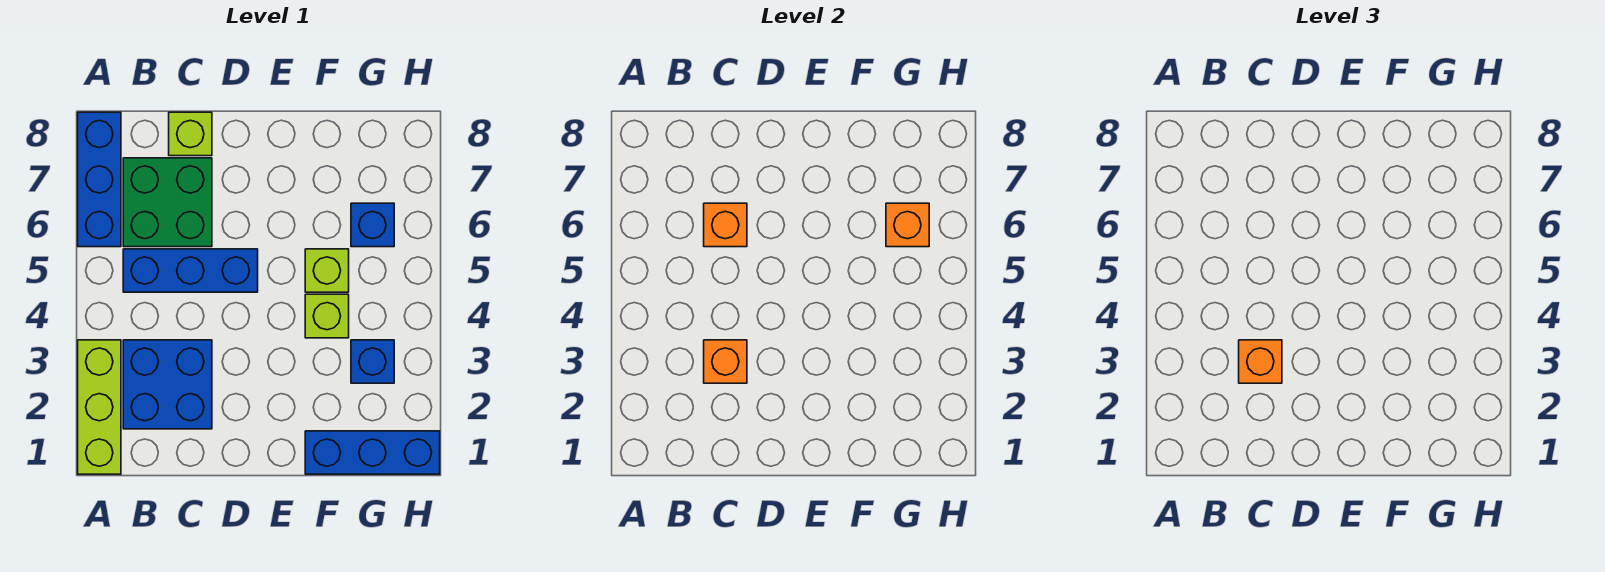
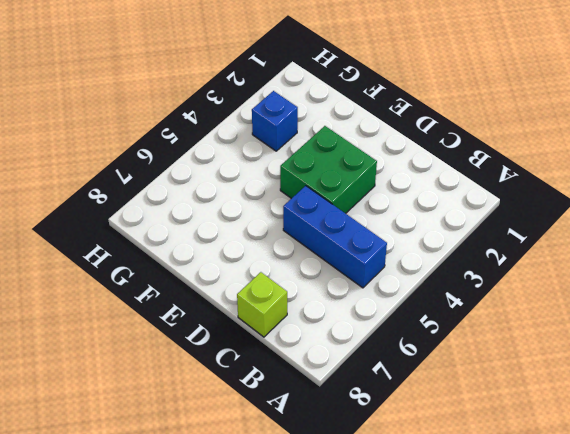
green brick D3:E4 level 1 -> green brick B6:C7 level 1
none -> lime brick A1:A3 level 1
none -> blue brick A6:A8 level 1
none -> blue brick B2:C3 level 1

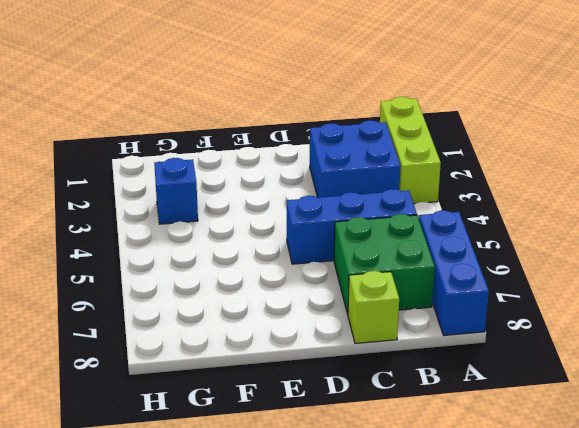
none -> blue brick F1:H1 level 1
none -> lime brick F4 level 1
none -> lime brick F5 level 1

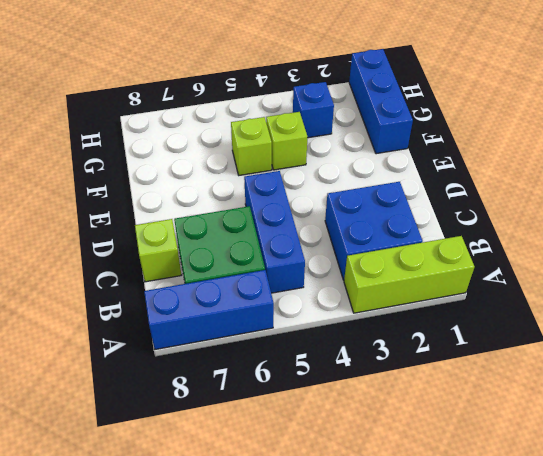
none -> blue brick G6 level 1
none -> orange brick C3 level 2
none -> orange brick C6 level 2

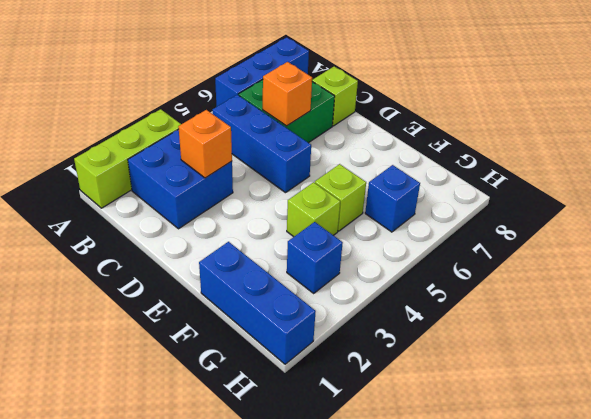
none -> orange brick G6 level 2
none -> orange brick C3 level 3

